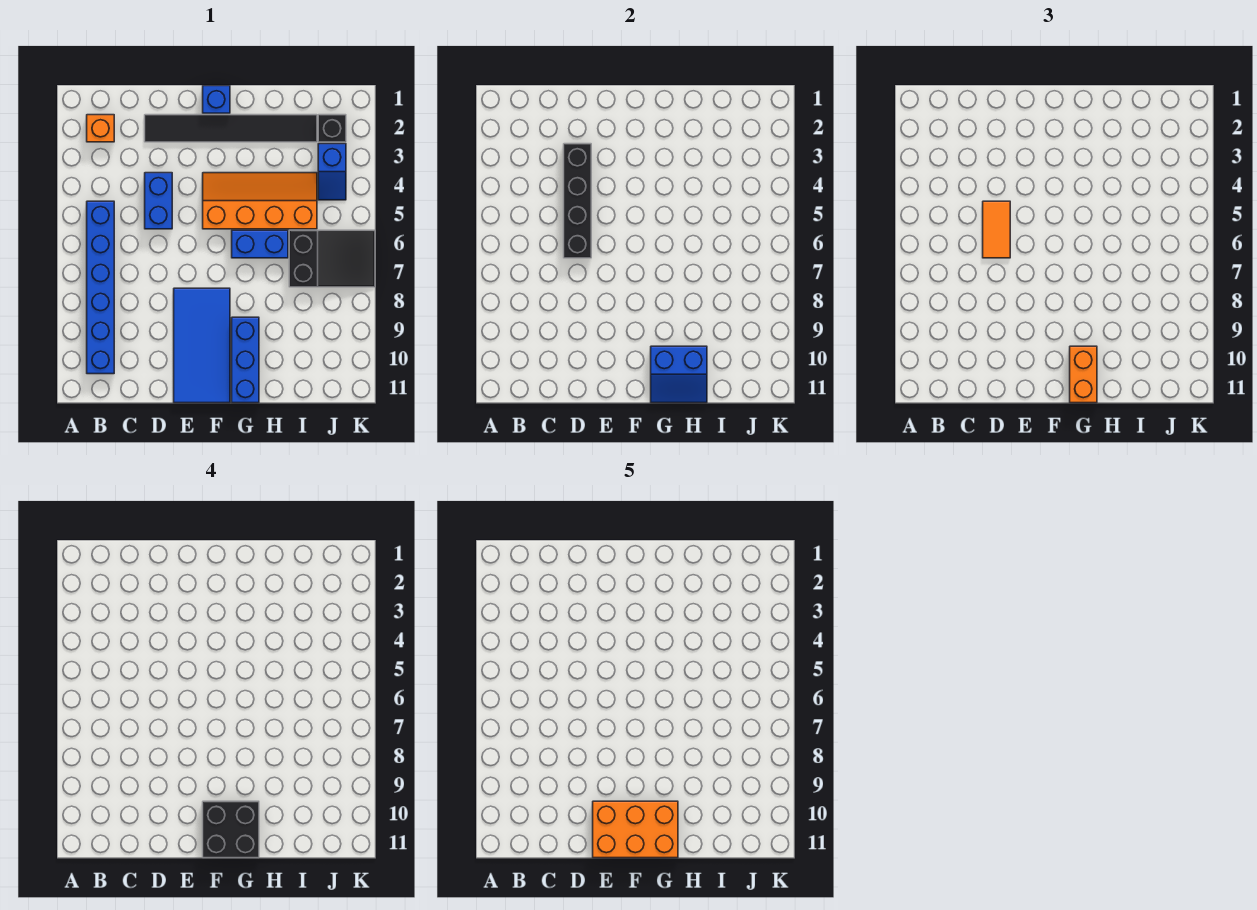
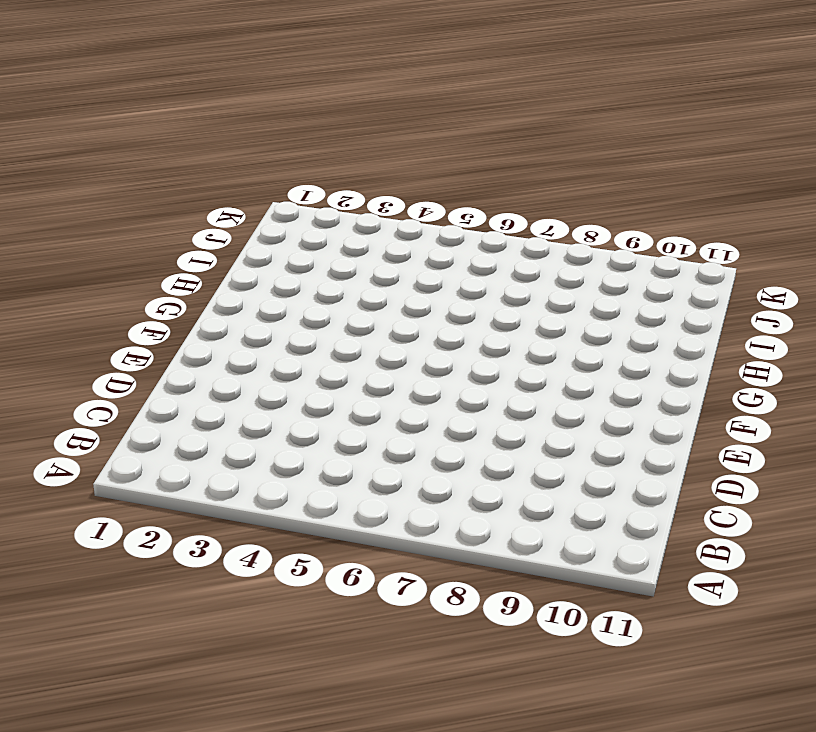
none -> orange brick B2 level 1
none -> blue brick B5:B10 level 1
none -> black tile D2:I2 level 1

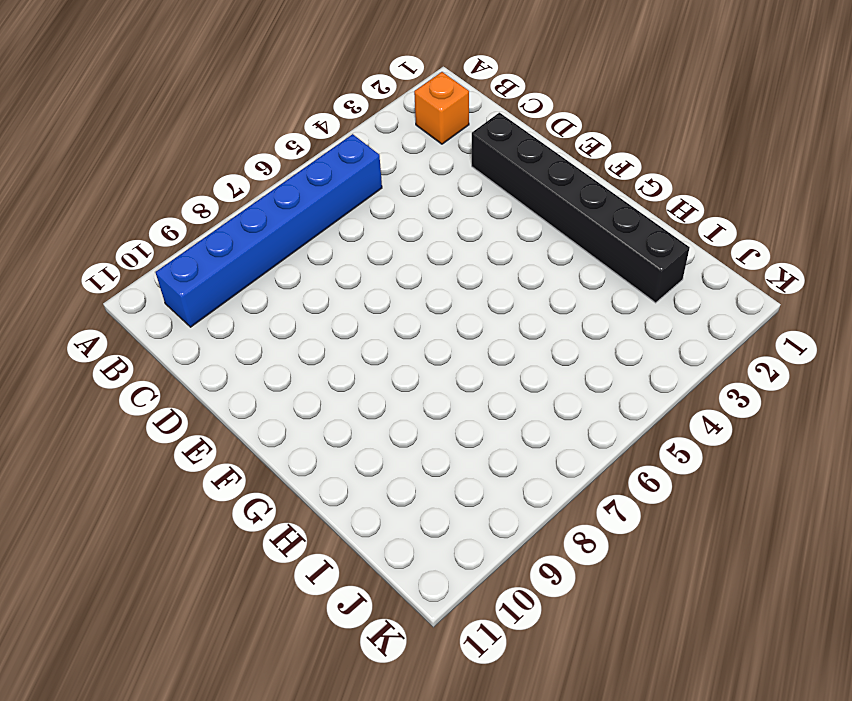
black brick D2:I2 level 1 -> black tile D2:I2 level 1
none -> blue brick D4:D5 level 1
none -> blue tile E8:F11 level 1
none -> blue brick F1 level 1

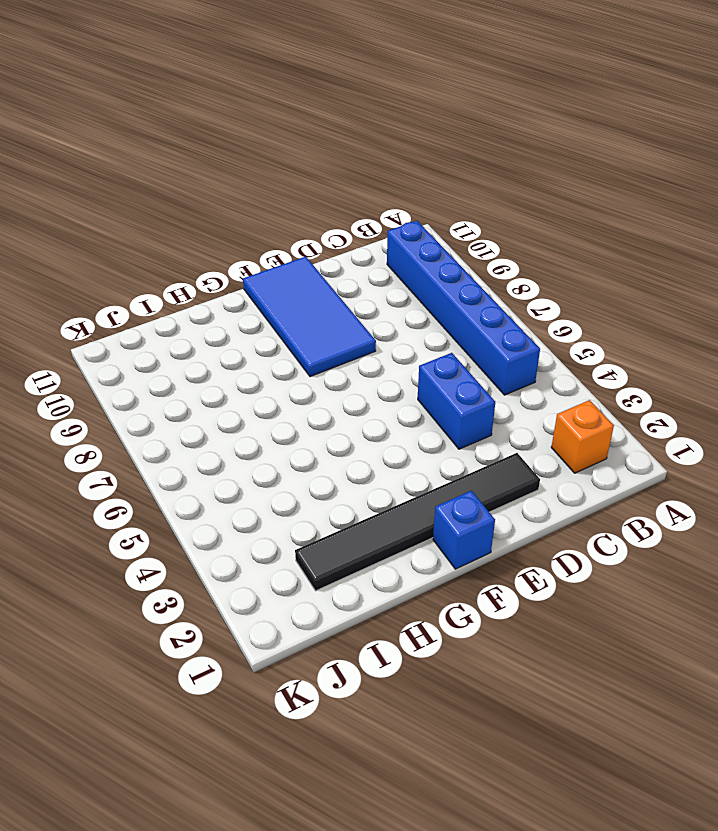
none -> orange slope F4:I5 level 1 top 5
none -> blue brick G6:H6 level 1
none -> blue brick G9:G11 level 1

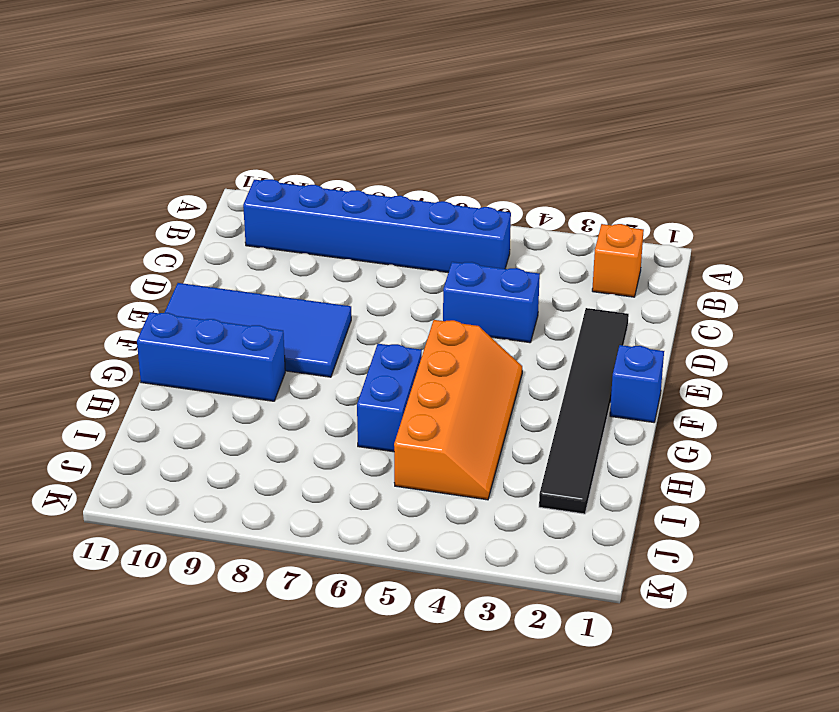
none -> black slope I6:K7 level 1 top I
none -> black brick J2 level 1
none -> blue slope J3:J4 level 1 top 3

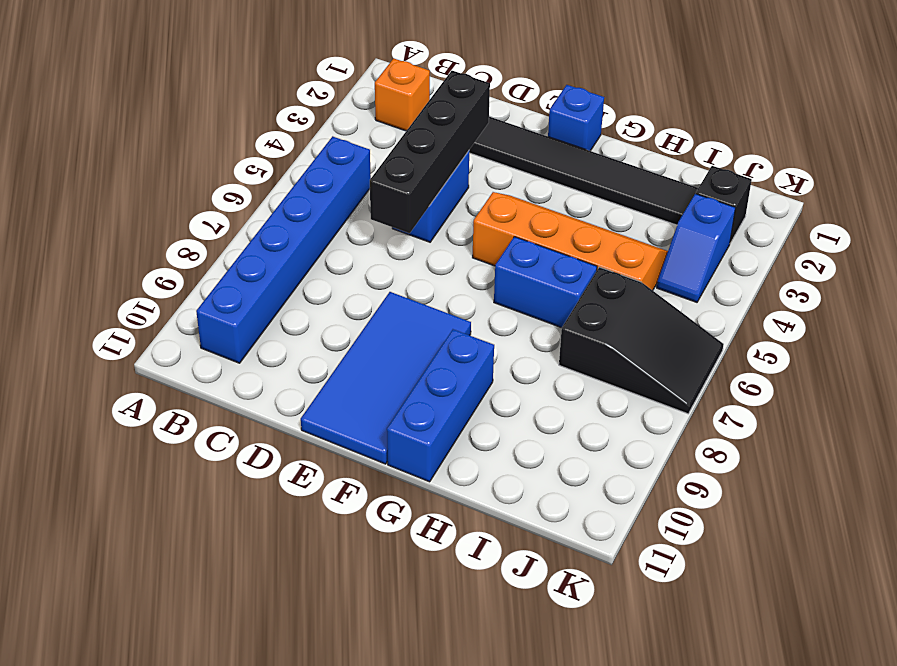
none -> blue slope G10:H11 level 2 top 10
none -> orange tile D5:D6 level 3
none -> orange brick G10:G11 level 3

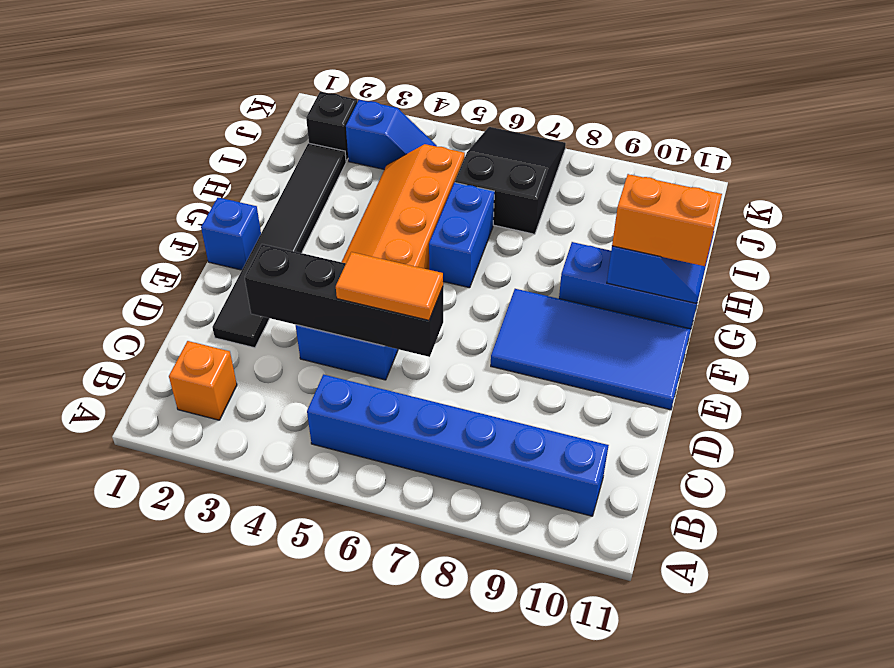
none -> black brick F10:G11 level 4
none -> orange brick E10:G11 level 5

